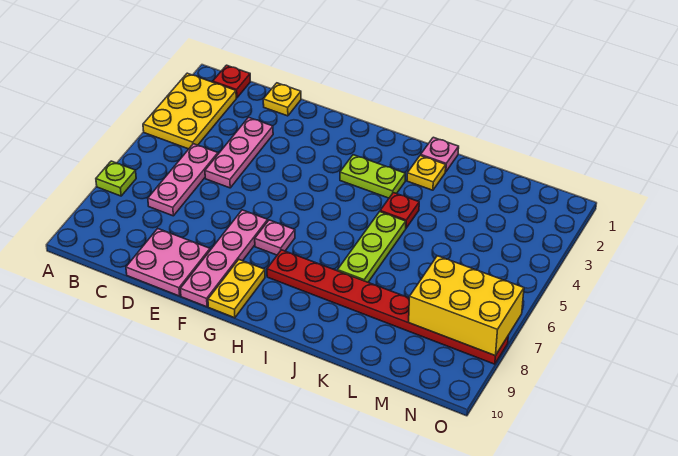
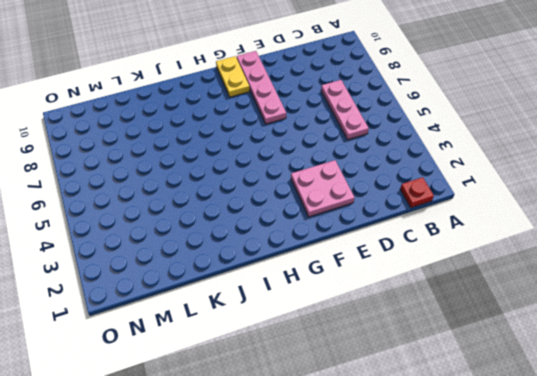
pink plate E2:F3 level 1 -> pink plate D9:E10 level 1
none -> yellow plate A2:B4 level 1
none -> lime plate A7 level 1
none -> yellow plate D1 level 1

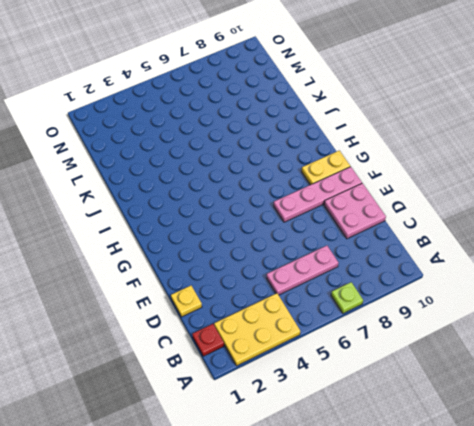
none -> pink plate D3:D5 level 1
none -> pink plate G7 level 1
none -> lime plate H3:I3 level 1

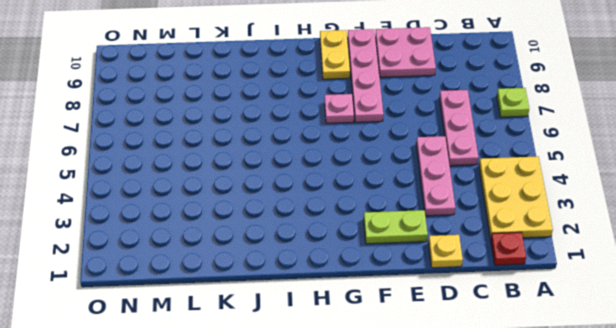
lime plate E2:F2 level 1 -> lime plate H3:I3 level 1
none -> red plate H8:O8 level 1
none -> pink plate J1 level 1
none -> yellow plate J2 level 1

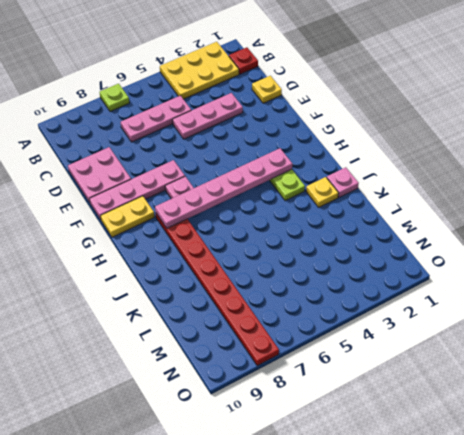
pink plate H3:H8 level 2 -> none
none -> red plate J4 level 1
none -> lime plate J5:J7 level 1
none -> yellow brick M7:O8 level 2

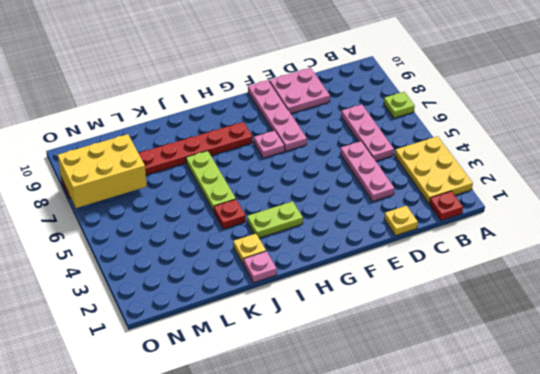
none -> yellow plate G9:G10 level 1

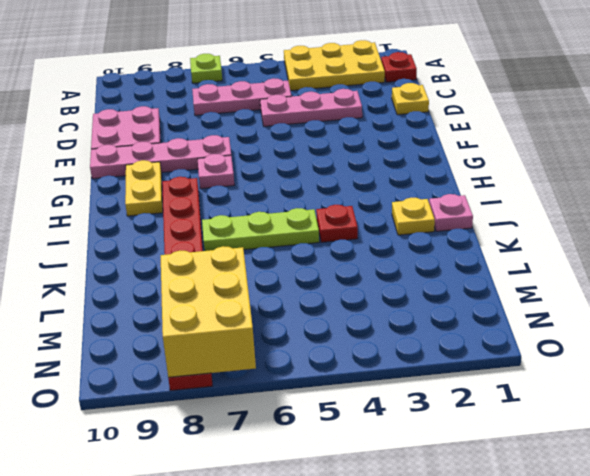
yellow plate G9:H9 level 1 -> yellow plate G9:G10 level 1
none -> lime plate H3:I3 level 1

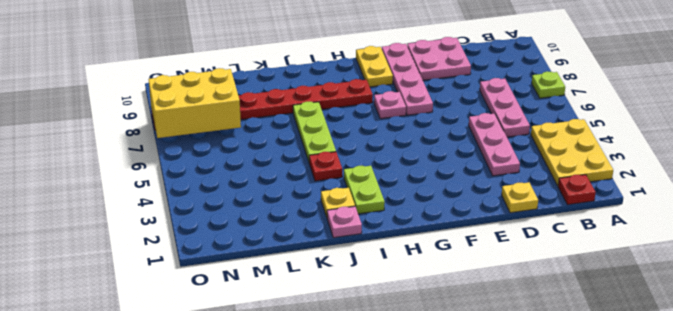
lime plate I2:I3 level 1 -> lime plate H3:I3 level 1

